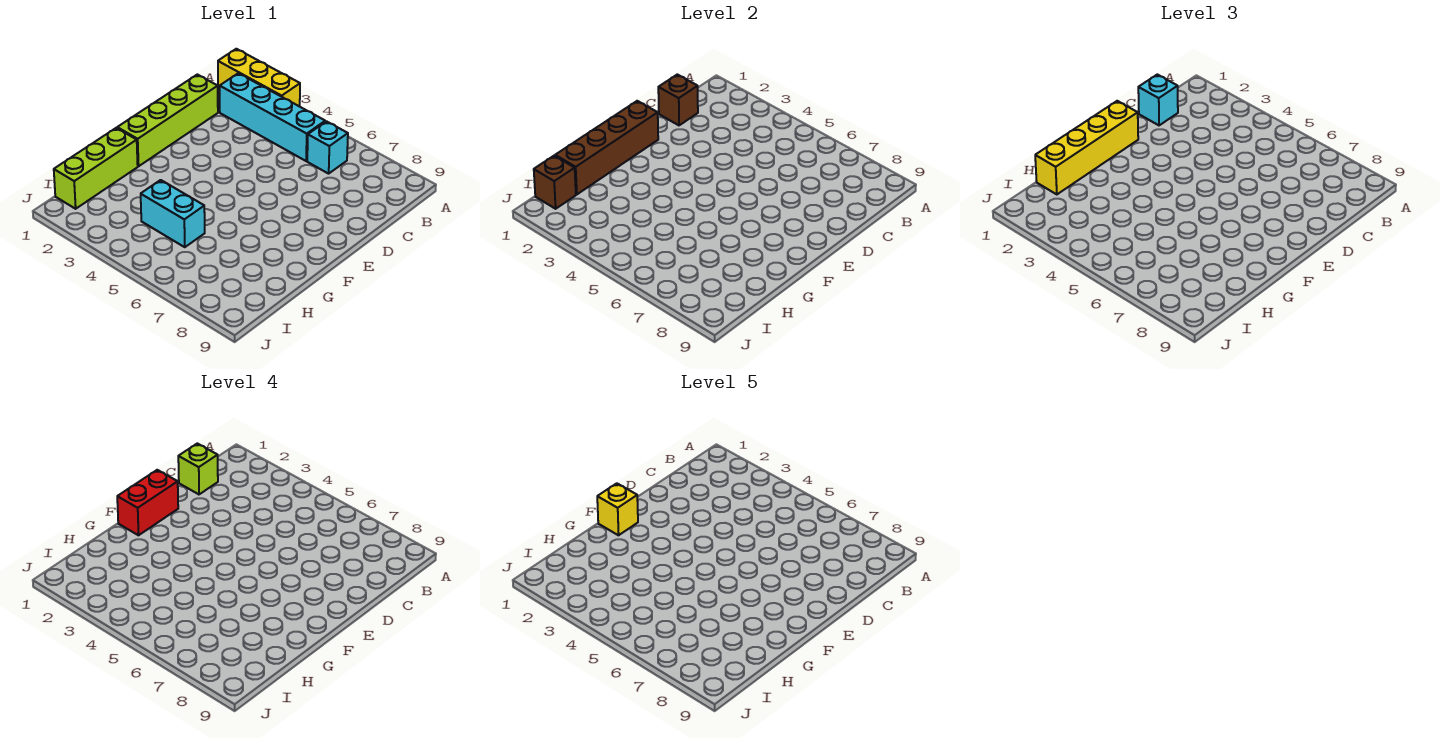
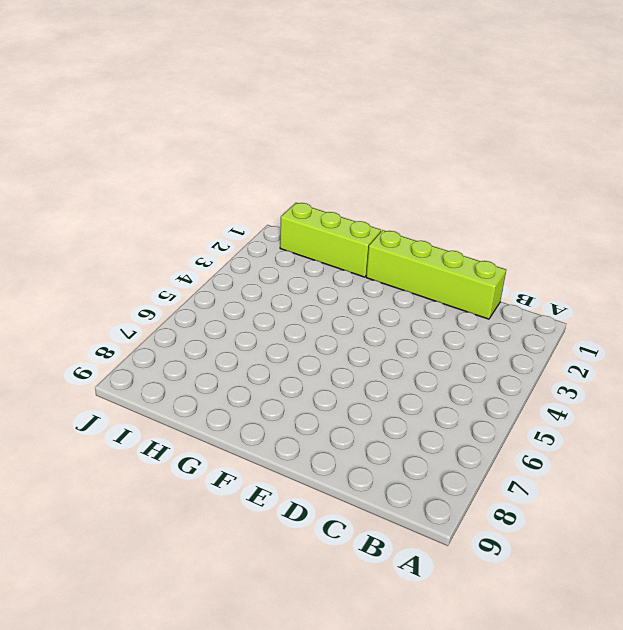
none -> yellow brick A1:A3 level 1
none -> cyan brick B2:B5 level 1
none -> cyan brick B6 level 1

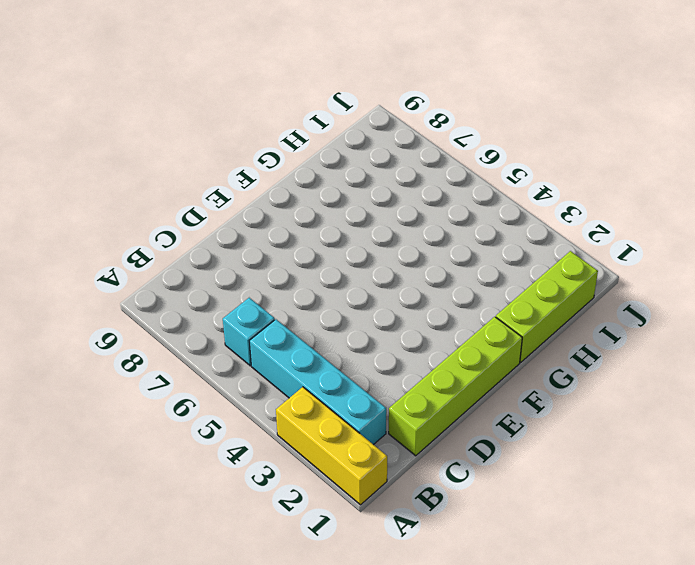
none -> cyan brick H4:H5 level 1
none -> brown brick C1 level 2
none -> brown brick E1:H1 level 2

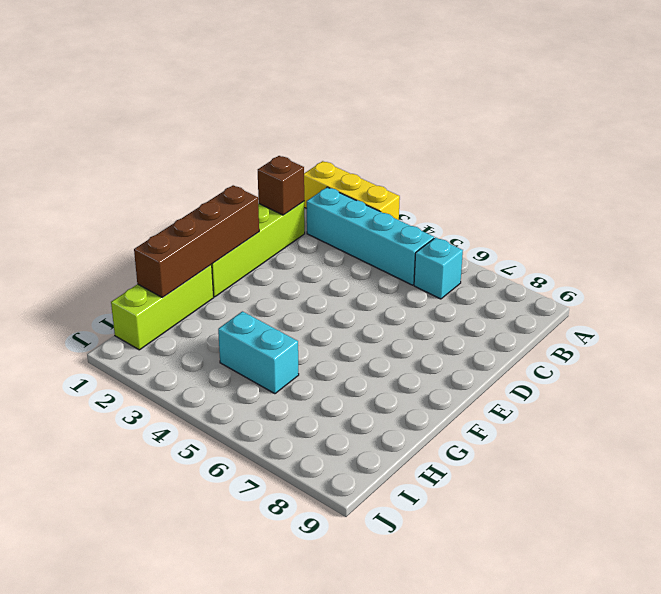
none -> brown brick I1 level 2
none -> cyan brick C1 level 3
none -> yellow brick E1:H1 level 3

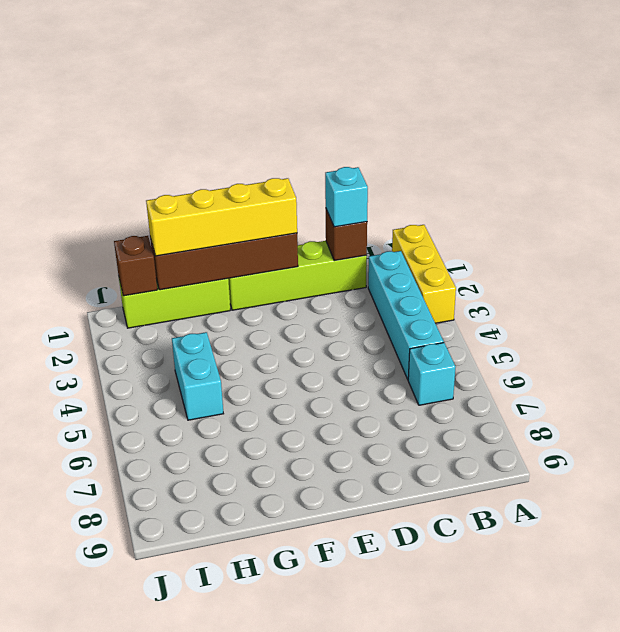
none -> lime brick C1 level 4
none -> red brick E1:F1 level 4
none -> yellow brick F1 level 5

